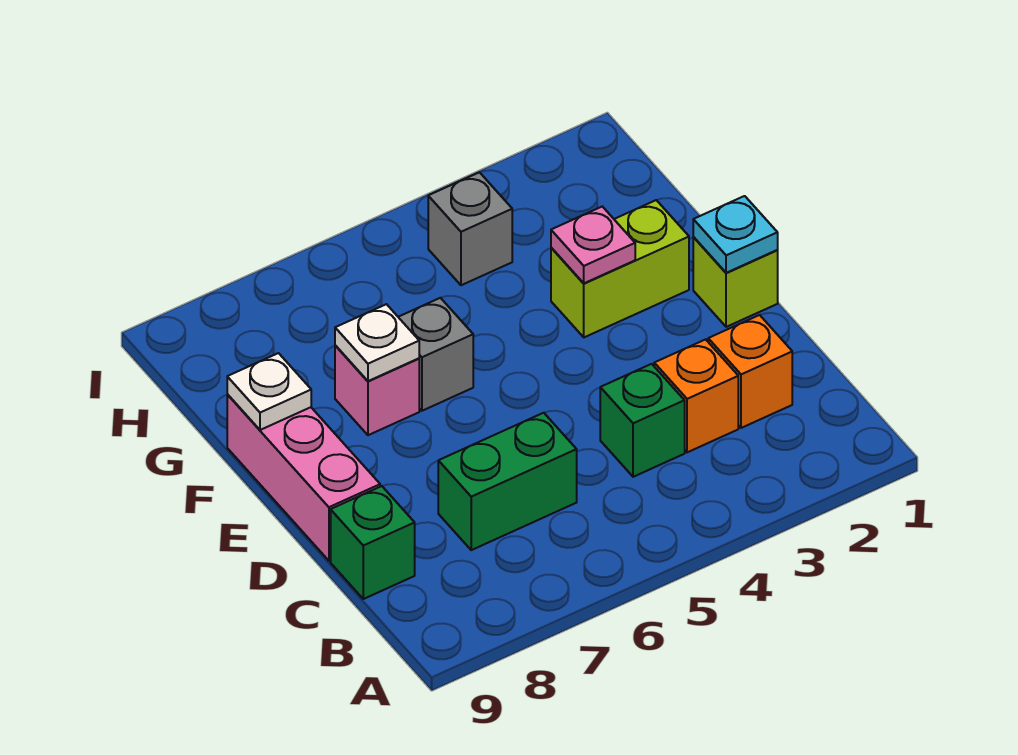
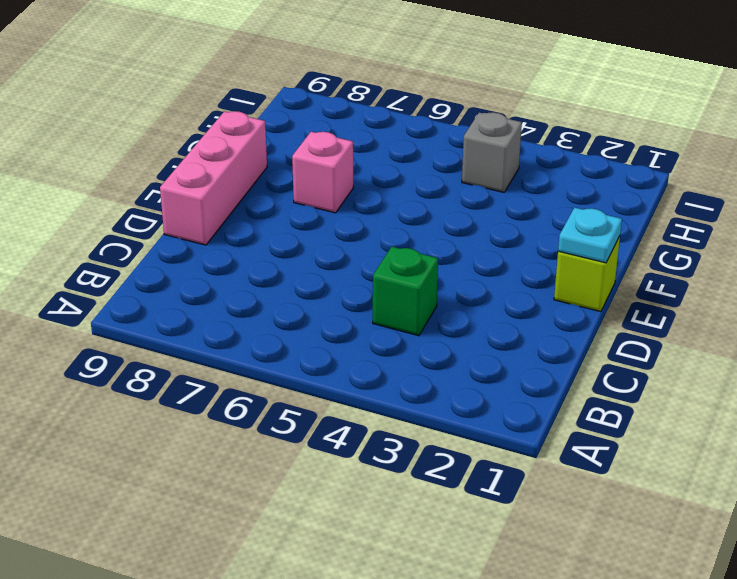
none -> orange brick C2 level 1
none -> orange brick C3 level 1
none -> green brick C6:C7 level 1

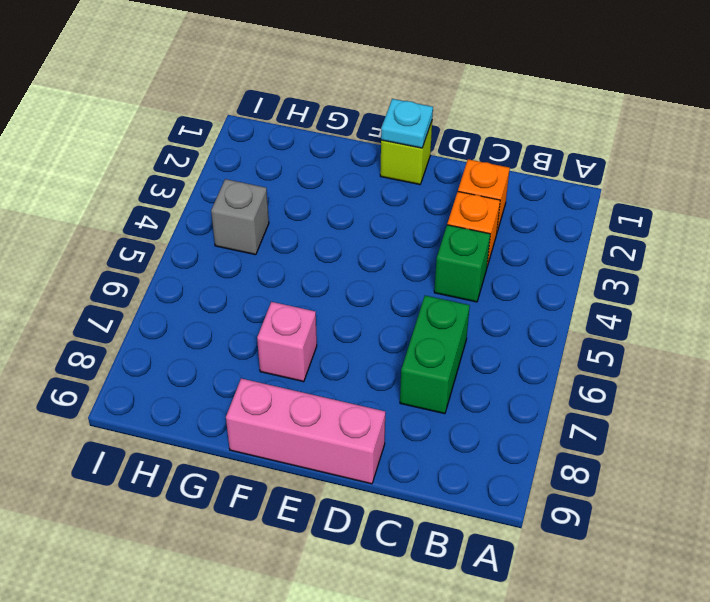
none -> green brick C9 level 1
none -> lime brick F2:F3 level 1
none -> grey brick F6 level 1

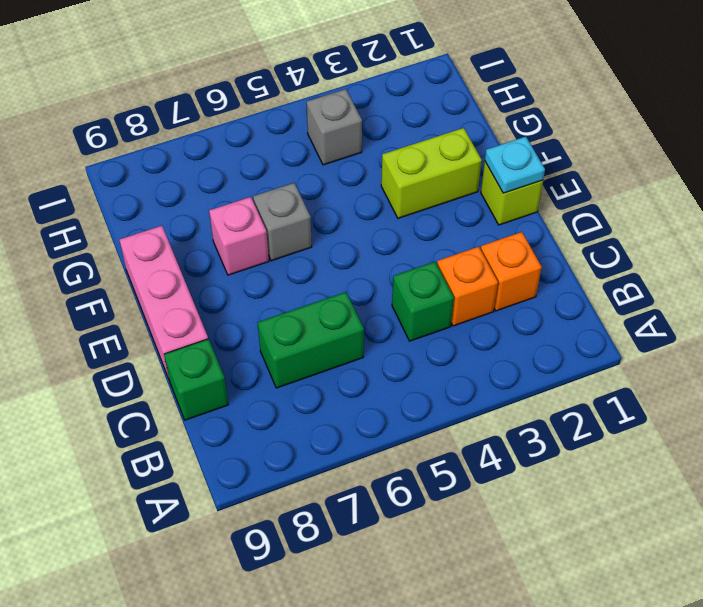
none -> pink plate F3 level 2
none -> white plate F7 level 2
none -> white plate F9 level 2

